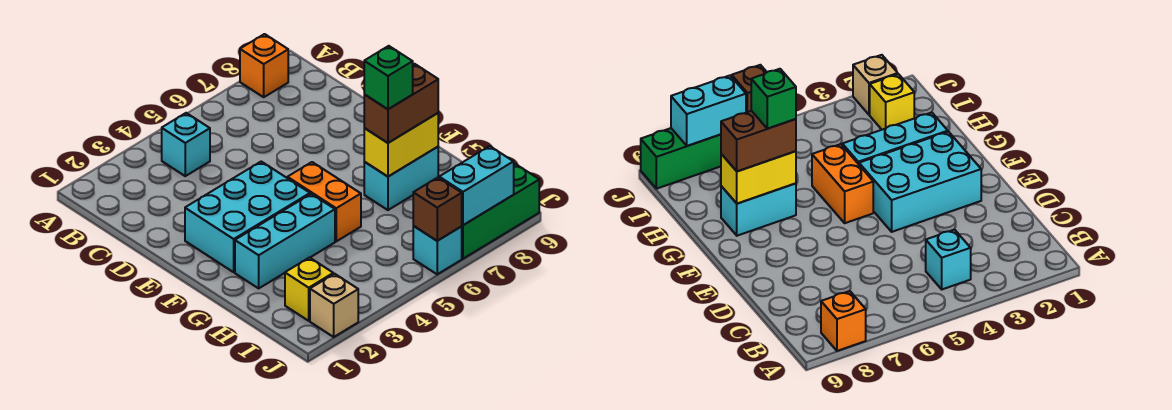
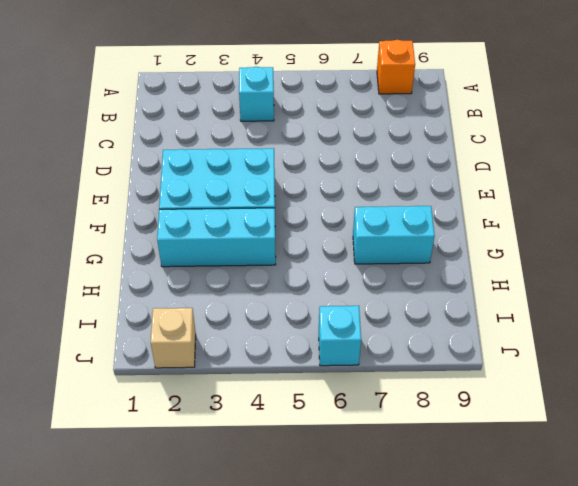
none -> orange brick F5:G5 level 1
none -> yellow brick I2 level 1
none -> green brick J7:J9 level 1

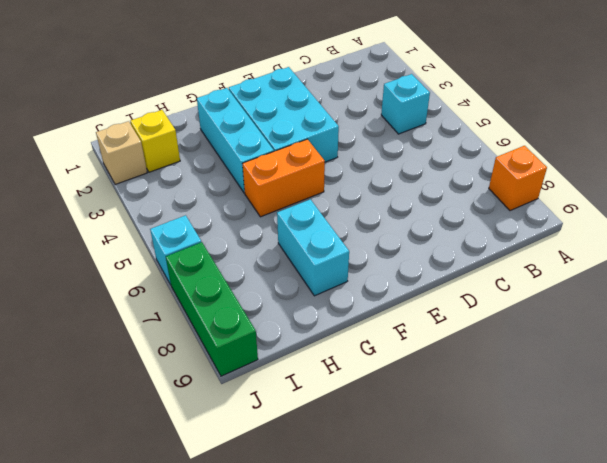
none -> yellow brick G7:G8 level 2
none -> brown brick J6 level 2
none -> cyan brick J7:J8 level 2

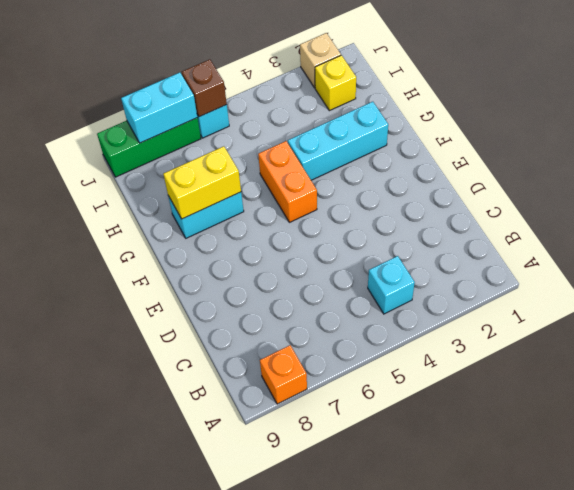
none -> cyan brick E2:F4 level 1
none -> brown brick G7:G8 level 3
none -> green brick G7 level 4

